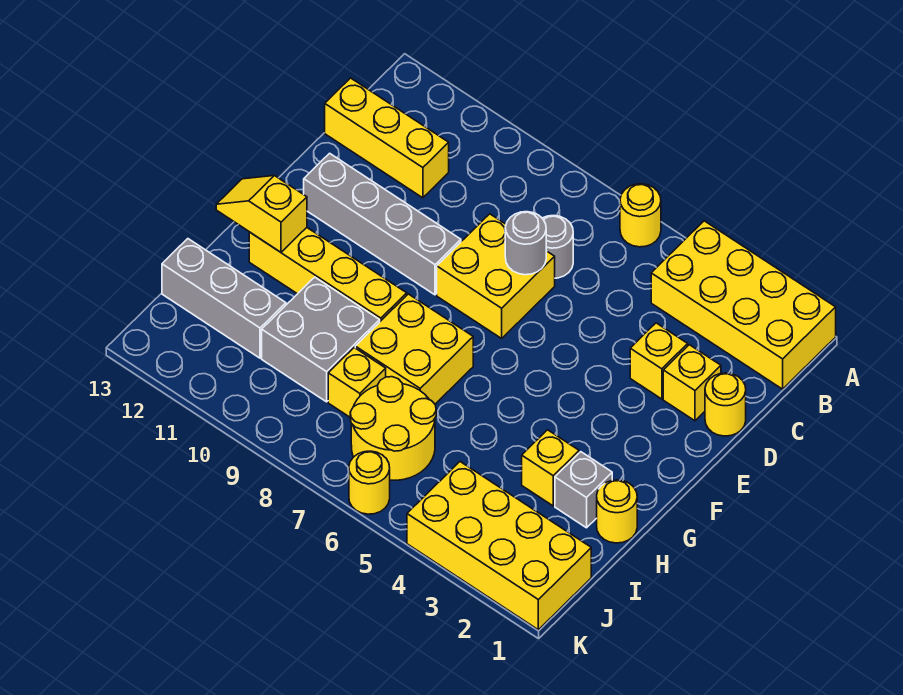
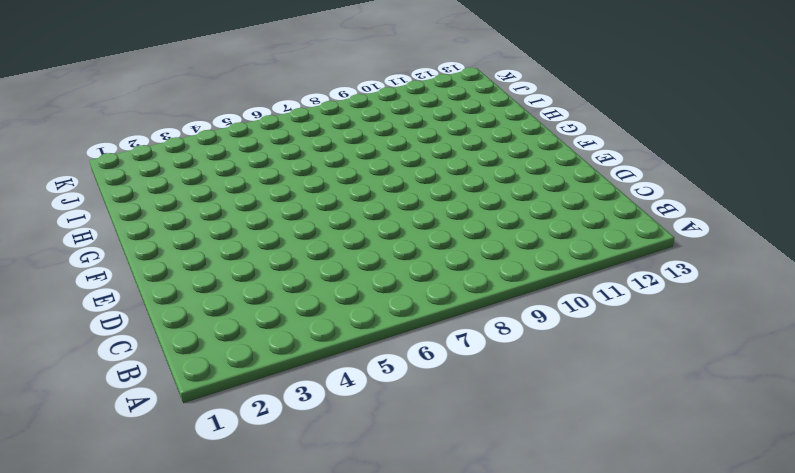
none -> yellow brick A1:B4 level 1
none -> yellow round brick A6 level 1
none -> grey round brick C7 level 1

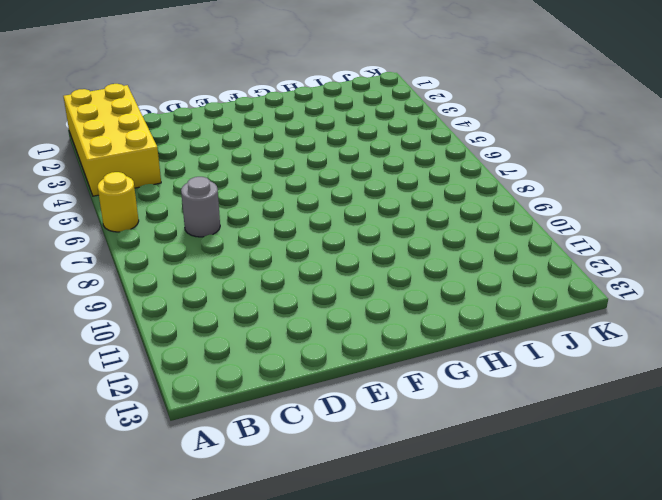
none -> yellow brick C11:C13 level 1
none -> yellow round brick D1 level 1
none -> yellow brick D2 level 1

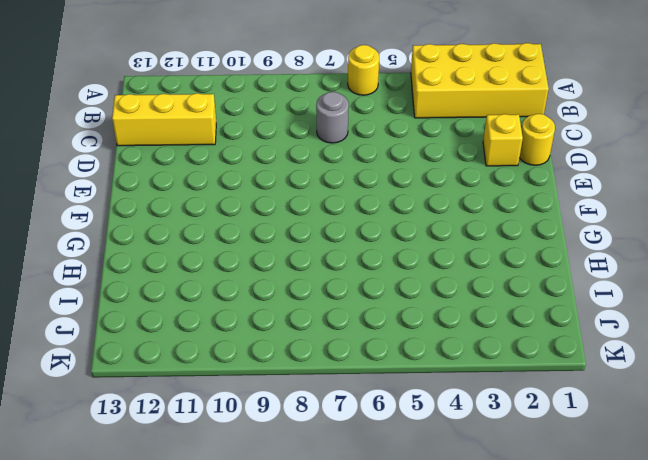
none -> yellow brick D3 level 1
none -> yellow brick D7:E8 level 1
none -> grey brick E9:E12 level 1

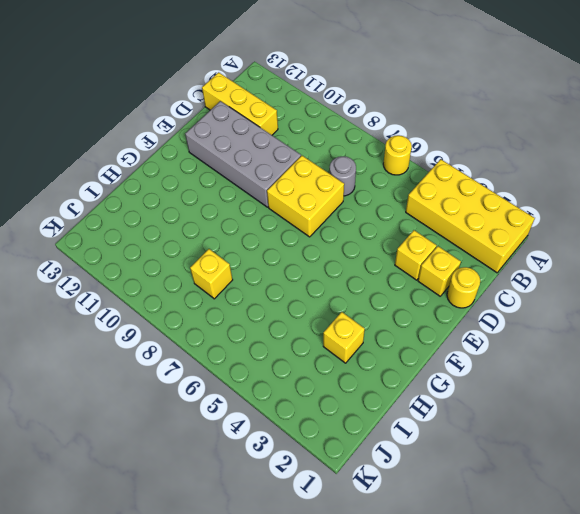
grey brick D9:E12 level 1 -> grey brick E9:E12 level 1
none -> yellow brick G7:H8 level 1
none -> yellow brick G9:G12 level 1
none -> yellow round brick H1 level 1

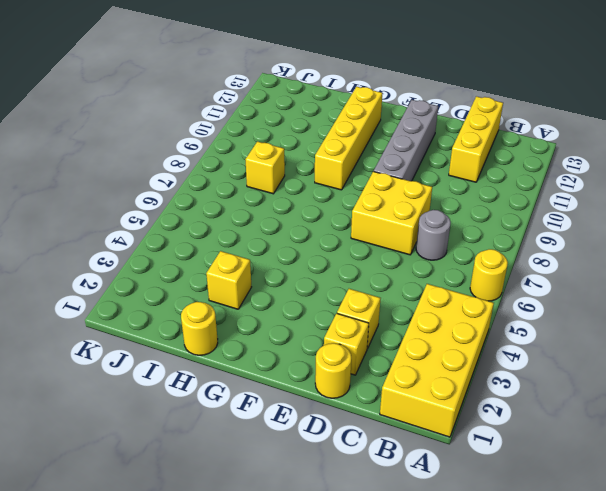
none -> yellow brick G7:H8 level 1
none -> grey brick H2 level 1
none -> grey brick H9:I10 level 1

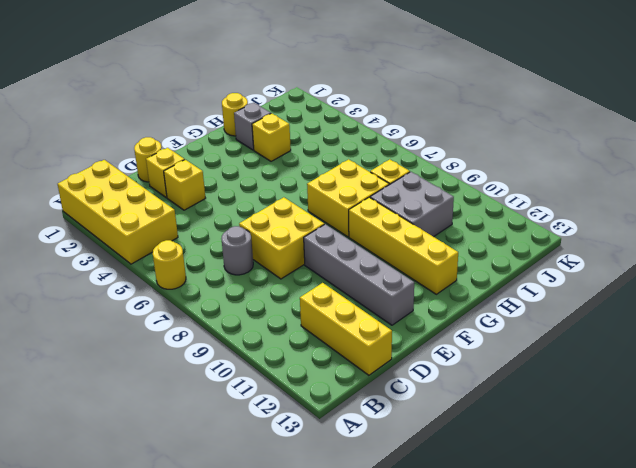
none -> yellow round brick I6:J7 level 1
none -> grey brick I11:I13 level 1
none -> yellow brick J1:K4 level 1

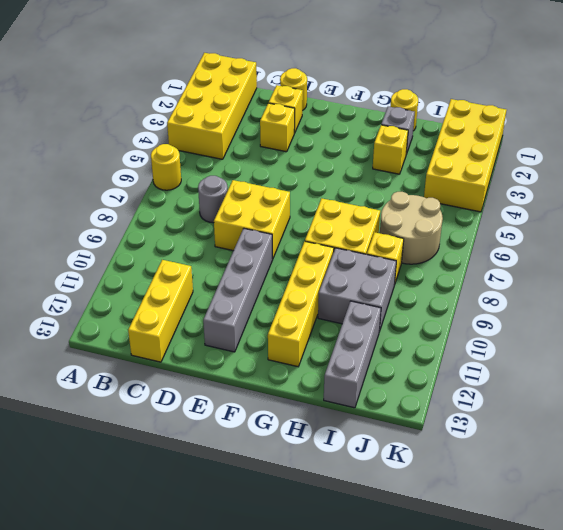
tan round brick I6:J7 level 1 -> yellow round brick I6:J7 level 1
none -> yellow round brick K6 level 1
none -> grey round brick D7 level 2
none -> yellow slope G12:G13 level 2 top 12

